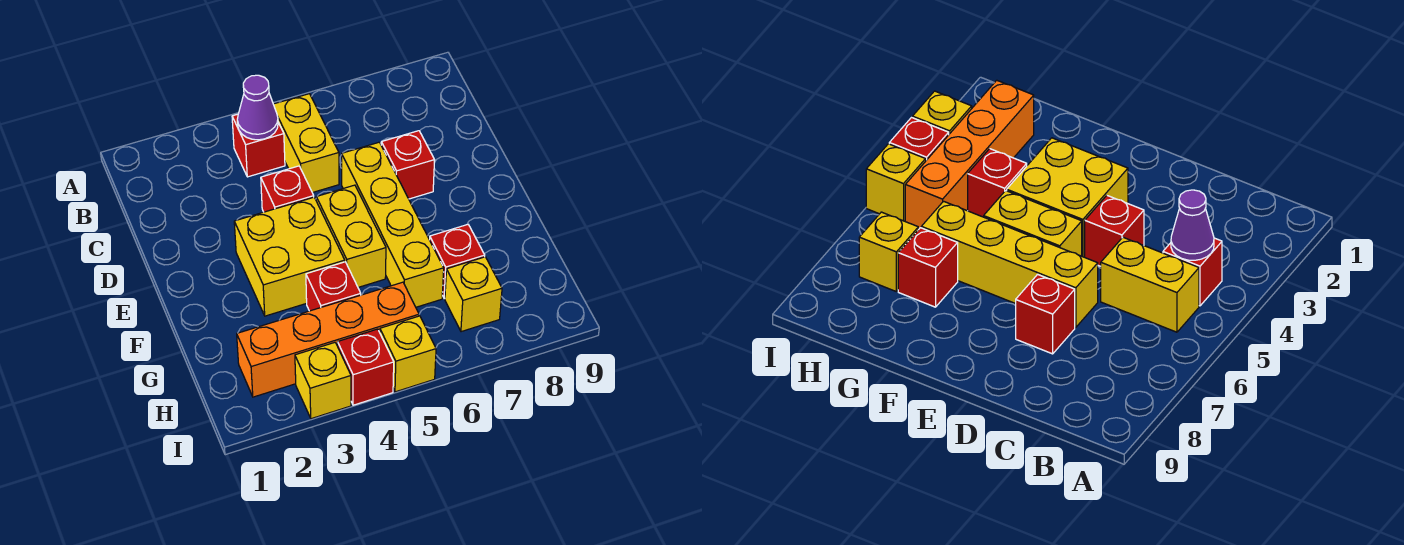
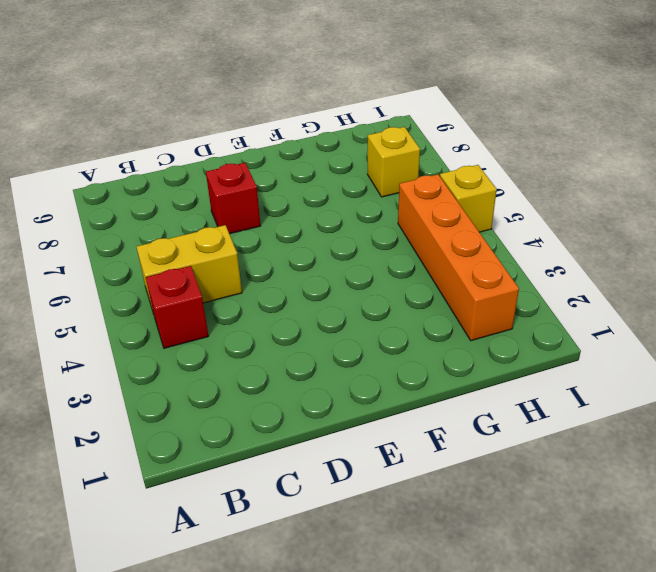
none -> red brick D4 level 1
none -> yellow brick D6:G6 level 1
none -> yellow brick E3:F4 level 1

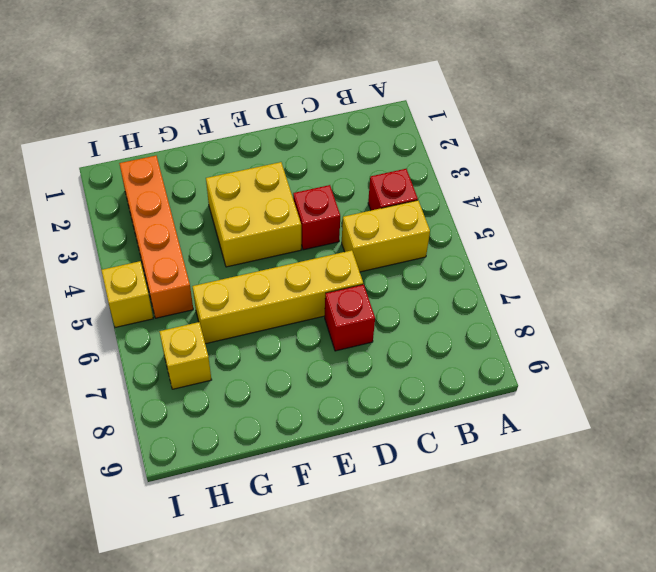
none -> yellow brick E5:F5 level 1
none -> red brick G4 level 1
none -> red brick G7 level 1

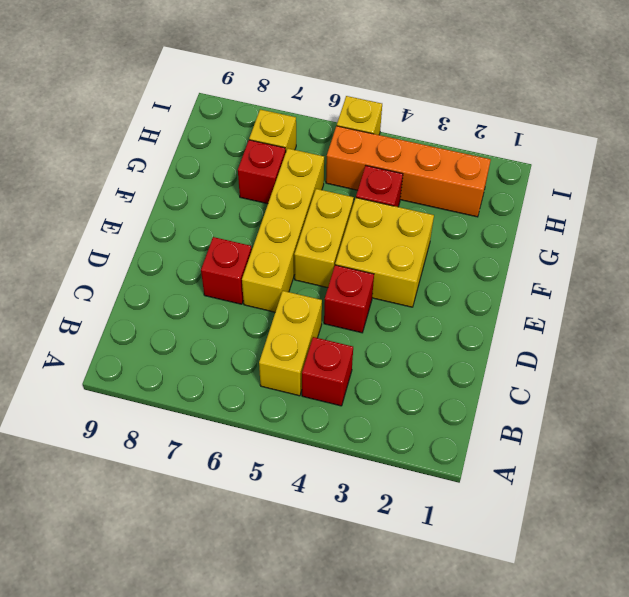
none -> yellow brick I3 level 1
none -> red brick I4 level 1
none -> purple cone B4 level 2

